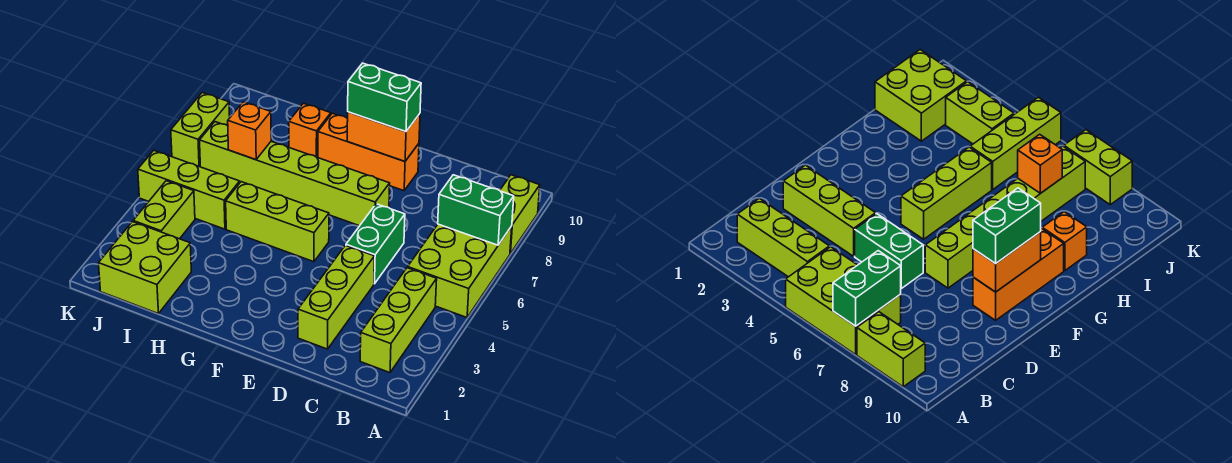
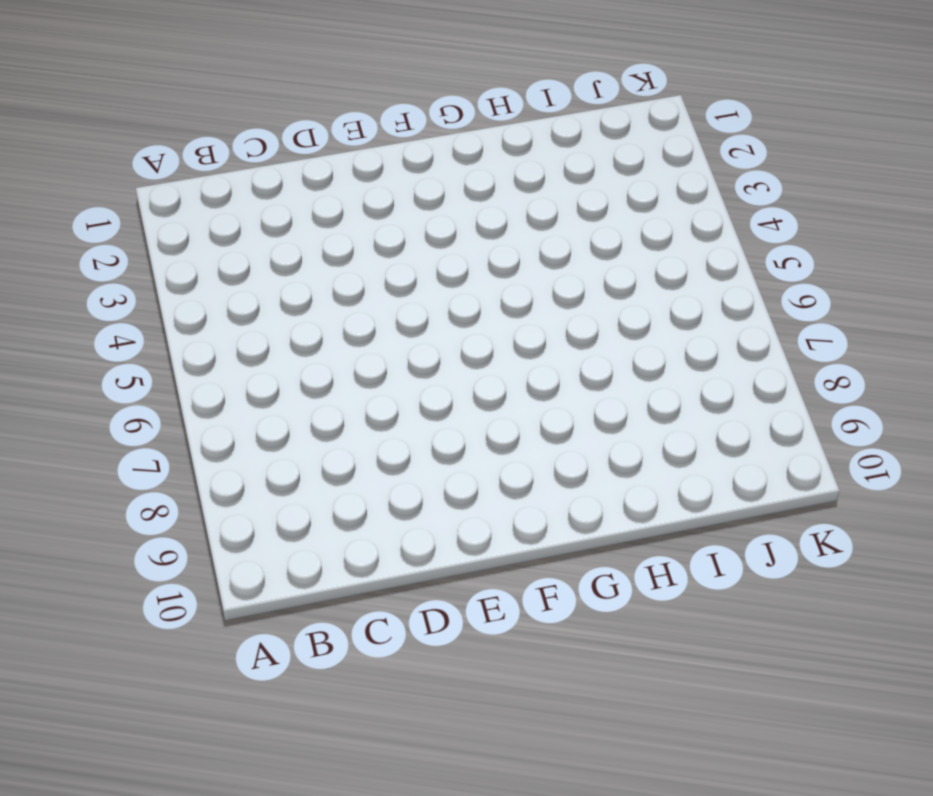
none -> lime brick A5:B7 level 1
none -> lime brick A8:A9 level 1
none -> lime brick B2:B4 level 1

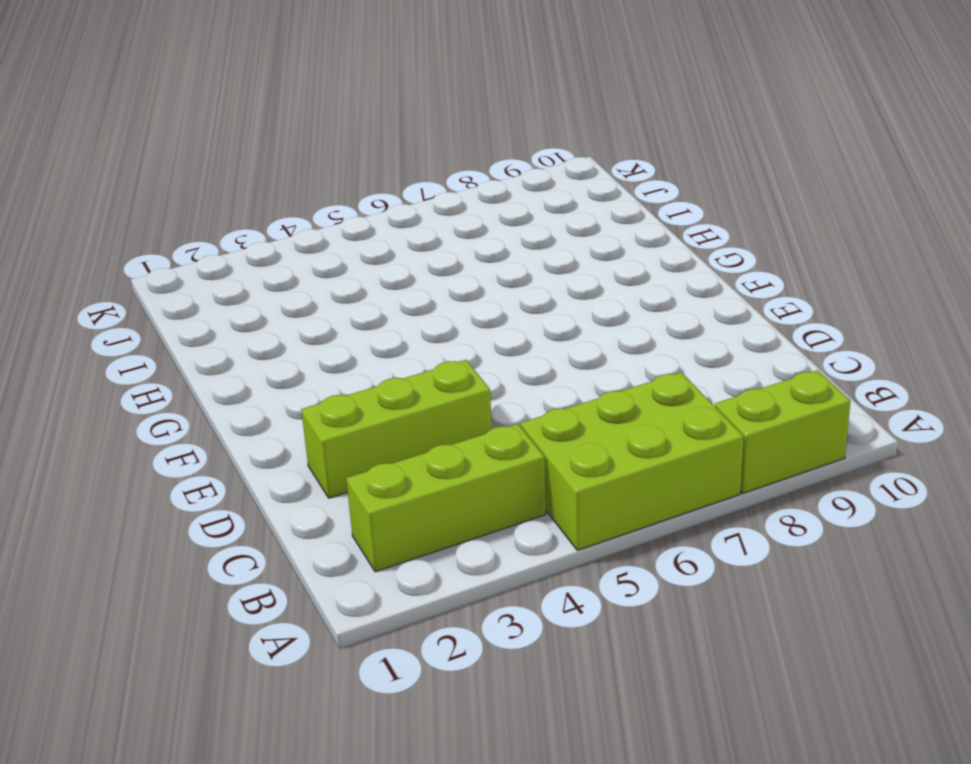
none -> green brick D5:D6 level 1
none -> lime brick E7:J7 level 1
none -> orange brick E9:G9 level 1

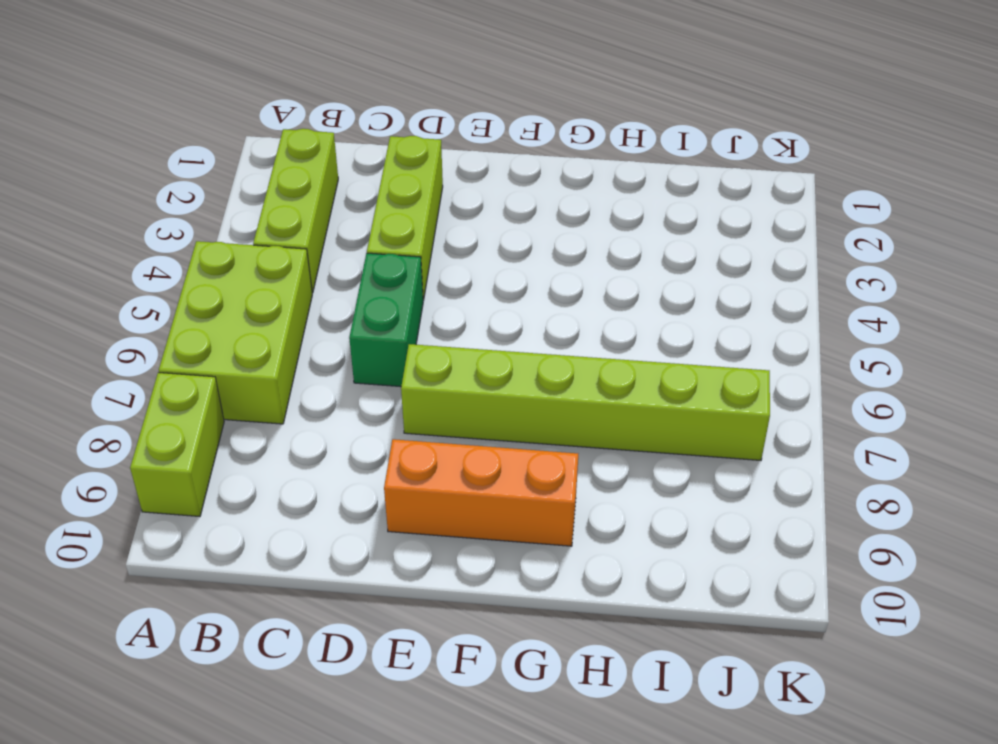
none -> lime brick F5:H5 level 1
none -> orange brick H9 level 1
none -> lime brick I1:J2 level 1

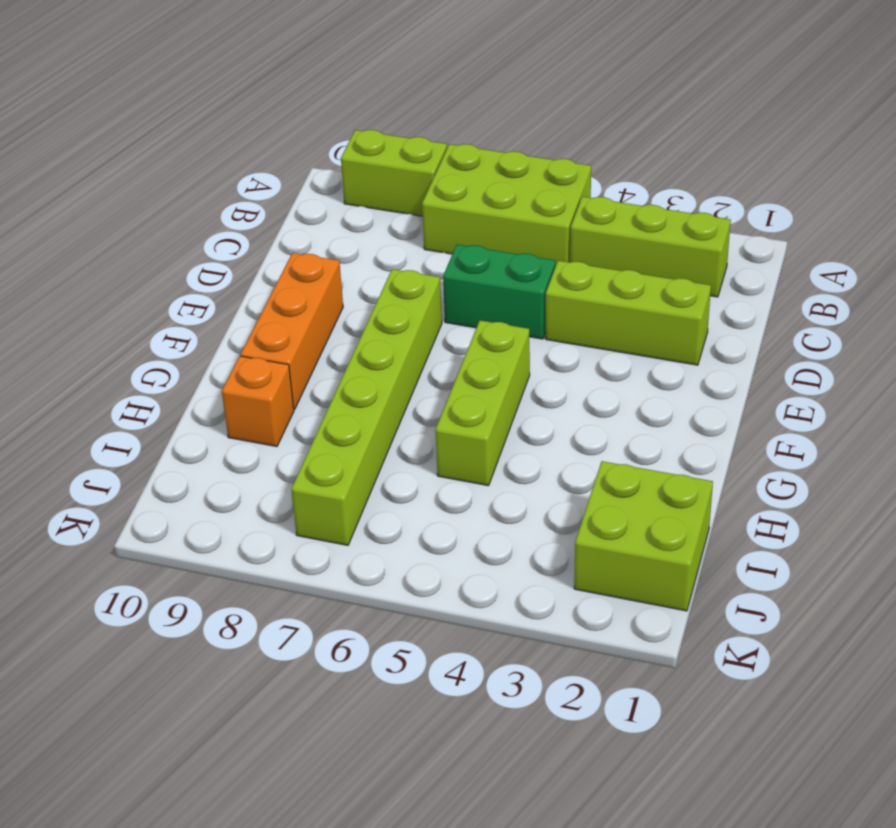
none -> lime brick I5:K5 level 1
none -> lime brick J3:J4 level 1
none -> lime brick K7:K8 level 1

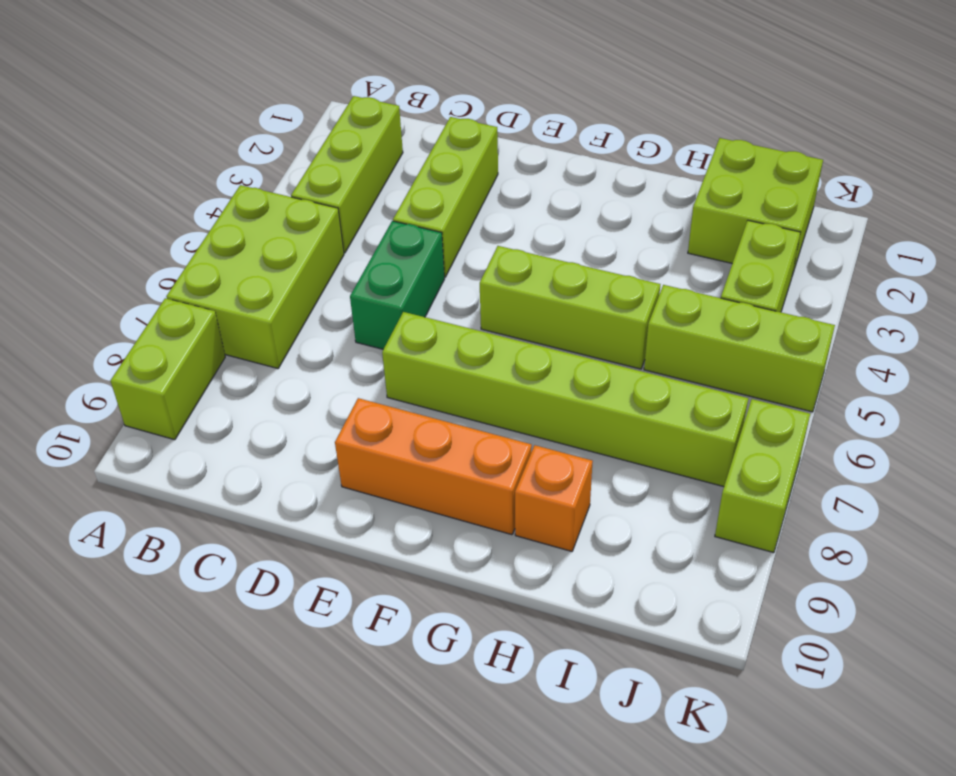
none -> green brick A7:B7 level 2
none -> orange brick E9:F9 level 2
none -> orange brick I7 level 2

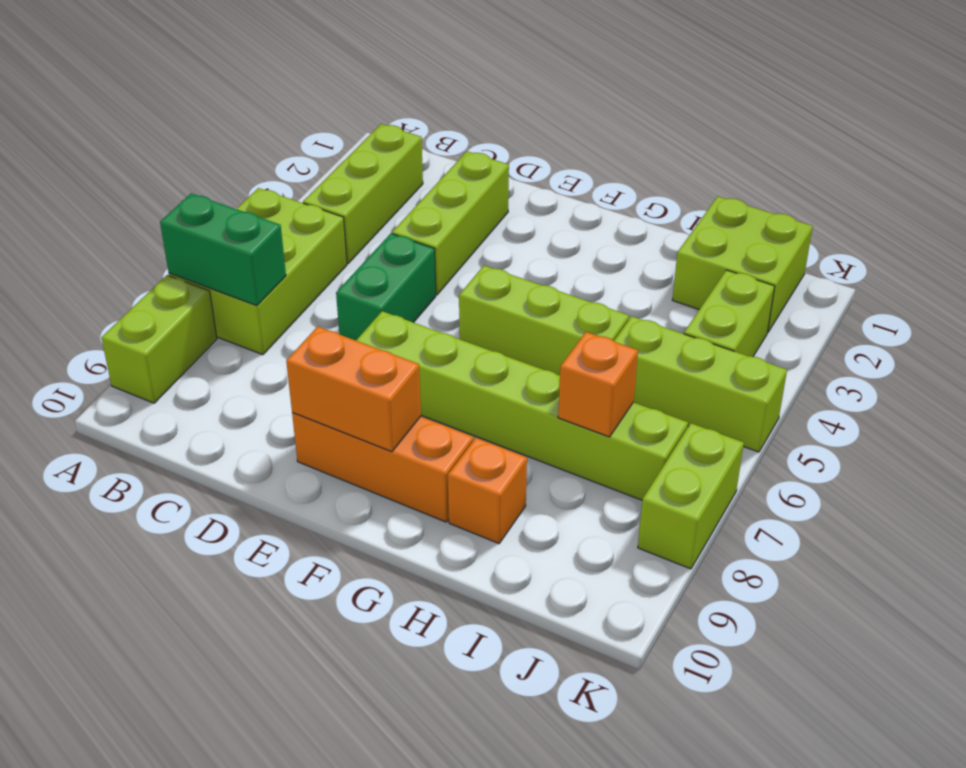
none -> green brick E9:F9 level 3

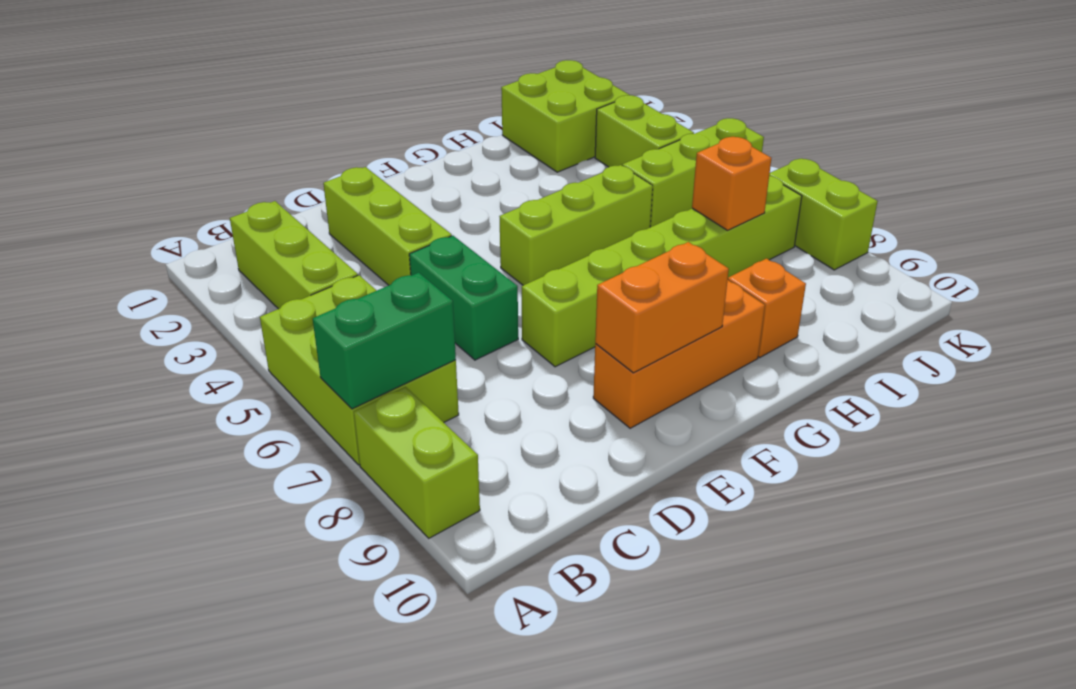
none -> green brick E9:F9 level 3

